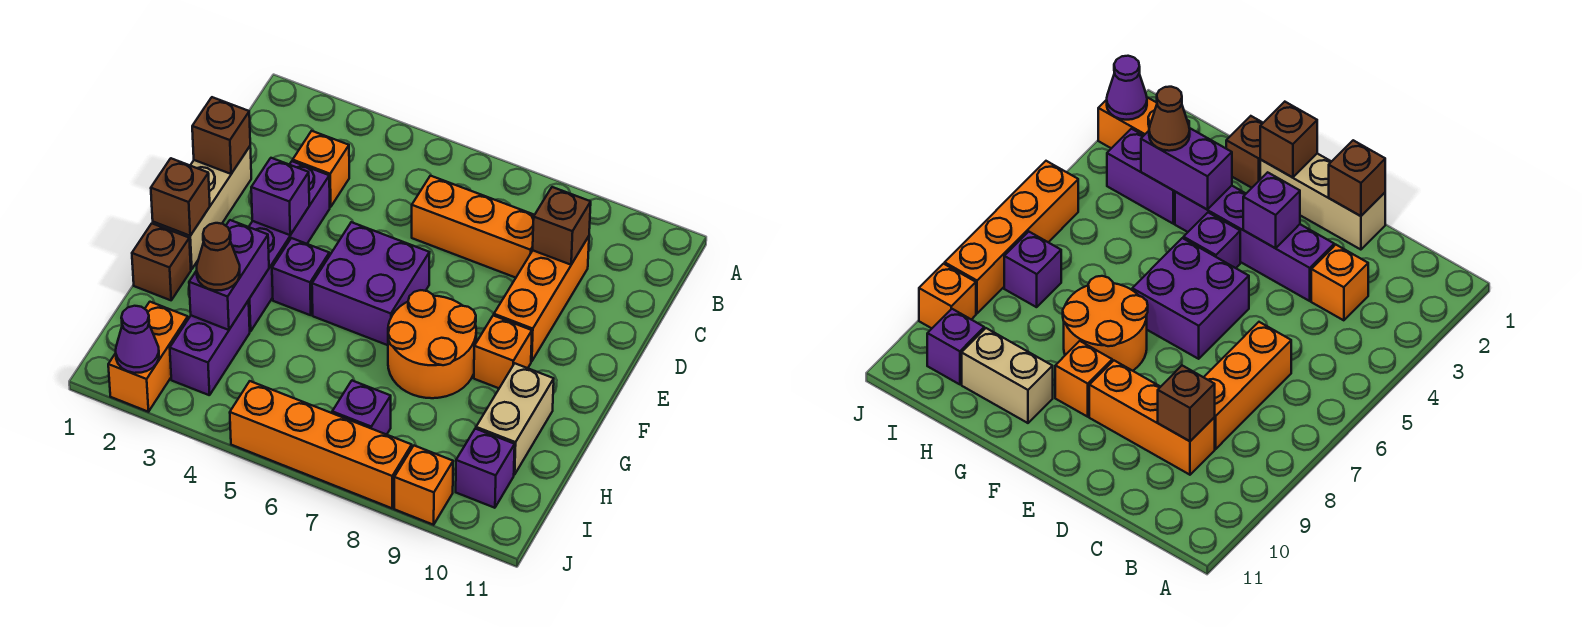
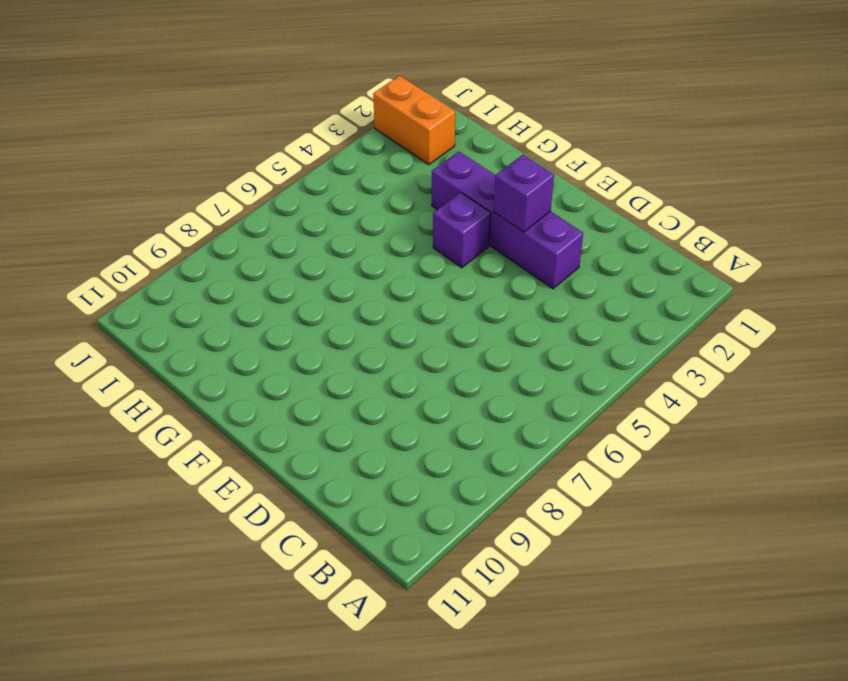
none -> orange brick C3 level 1
none -> orange brick C6:C8 level 1
none -> orange brick C9:E9 level 1

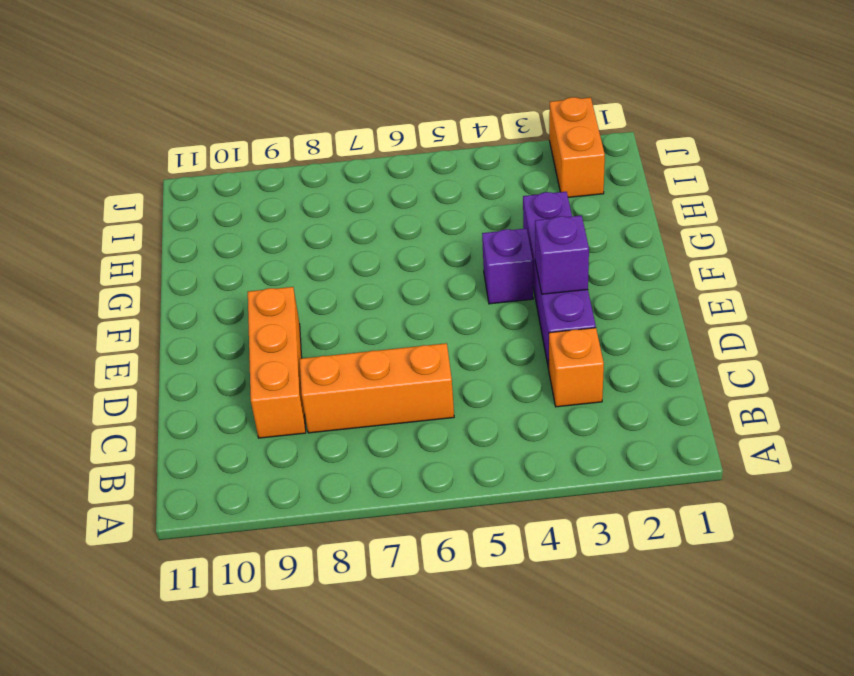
none -> tan brick D1:F1 level 1
none -> purple brick E5:F6 level 1
none -> orange round brick F7:G8 level 1

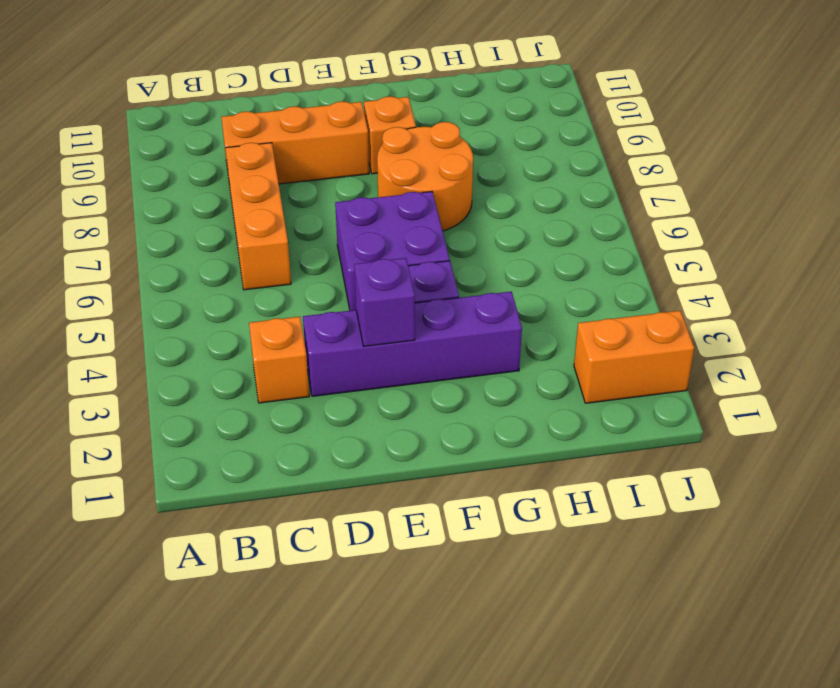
none -> tan brick D1:F1 level 1
none -> brown brick G1 level 1
none -> tan brick G10:H10 level 1

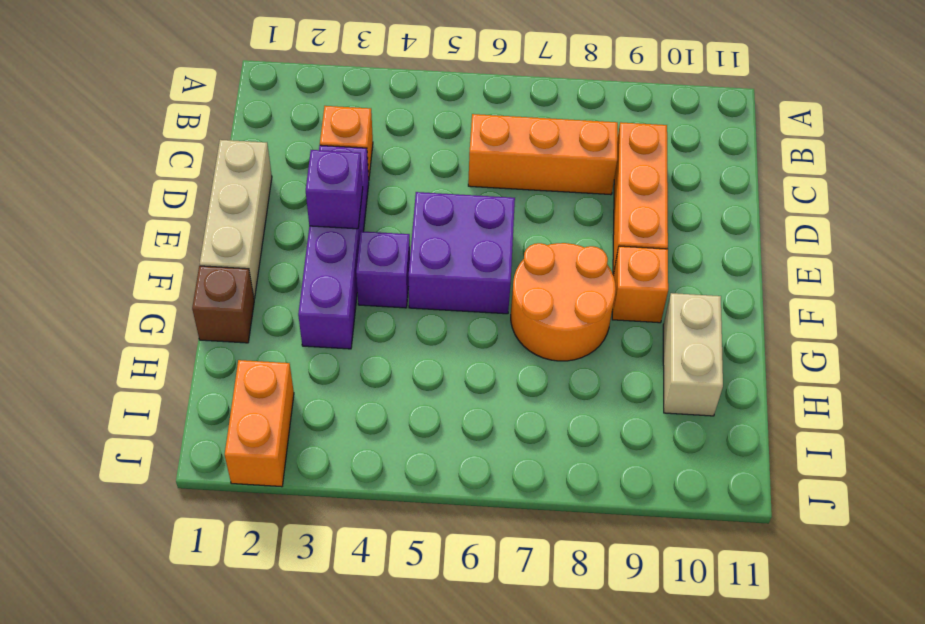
none -> purple brick H3:I3 level 1
none -> purple brick I7 level 1
none -> purple brick I10 level 1

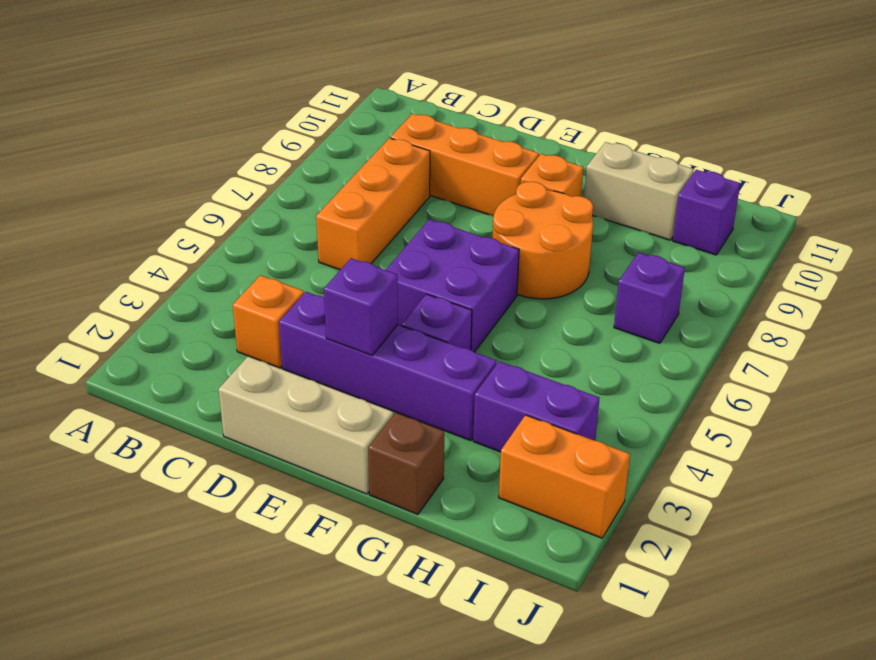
none -> orange brick J5:J8 level 1
none -> orange brick J9 level 1
none -> brown brick C9 level 2

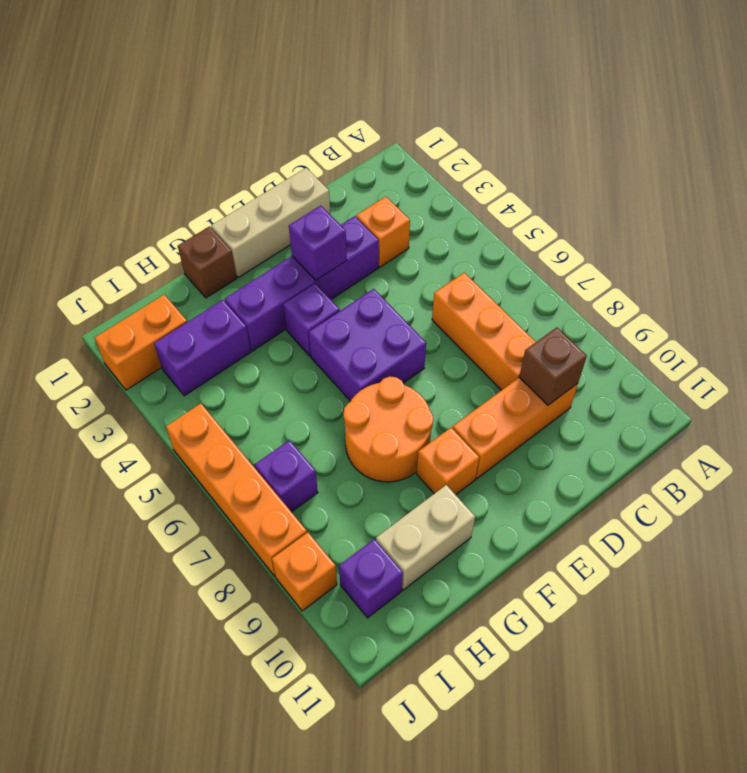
none -> brown brick D1 level 2
none -> brown brick F1 level 2
none -> purple brick G3:H3 level 2

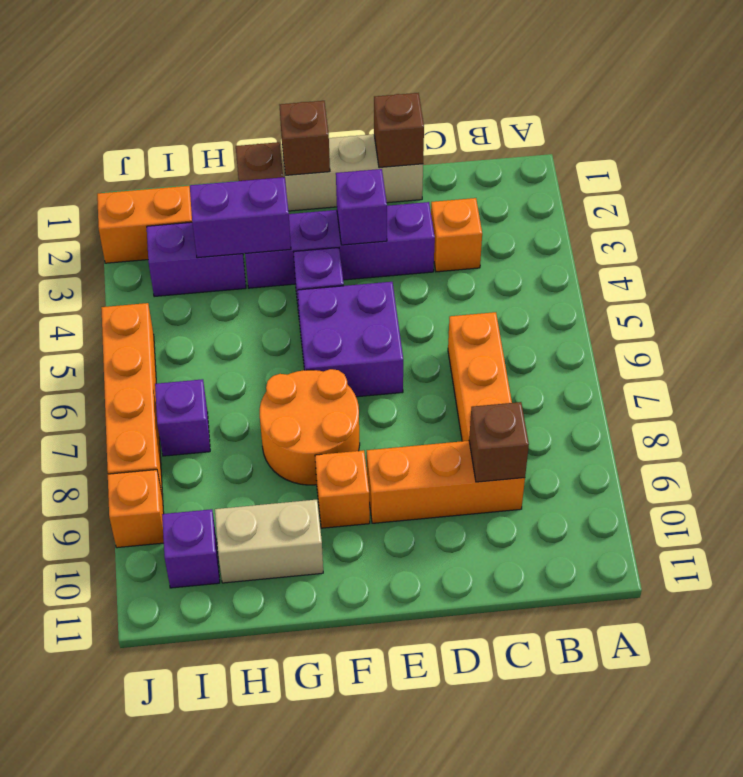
none -> purple cone J2 level 2
none -> brown cone H3 level 3

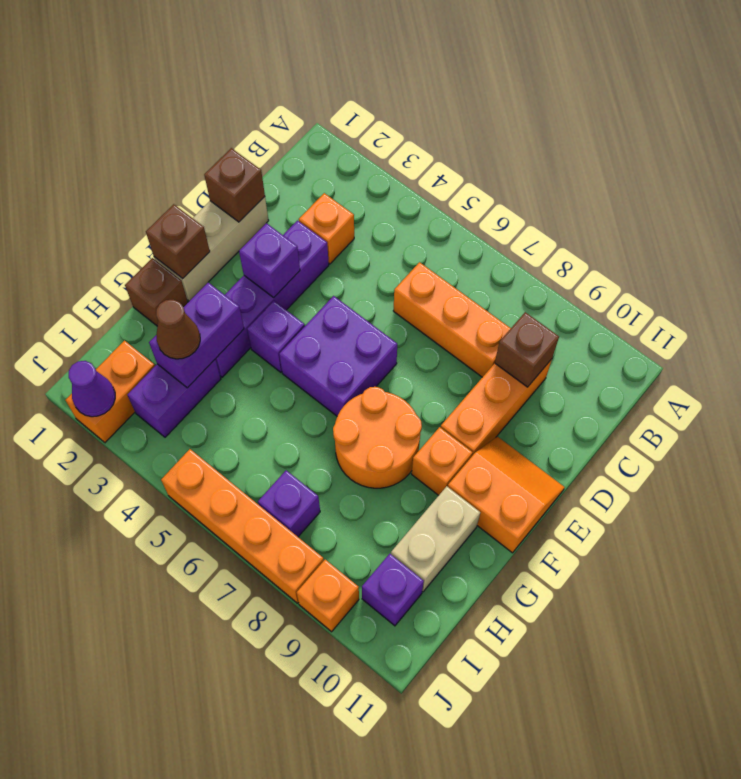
orange slope E10:F11 level 1 top F -> none

